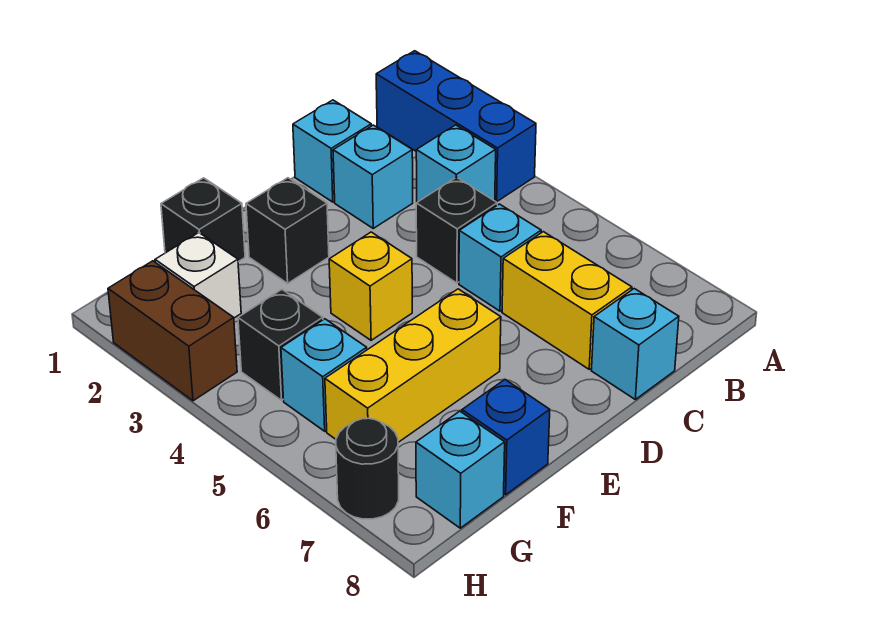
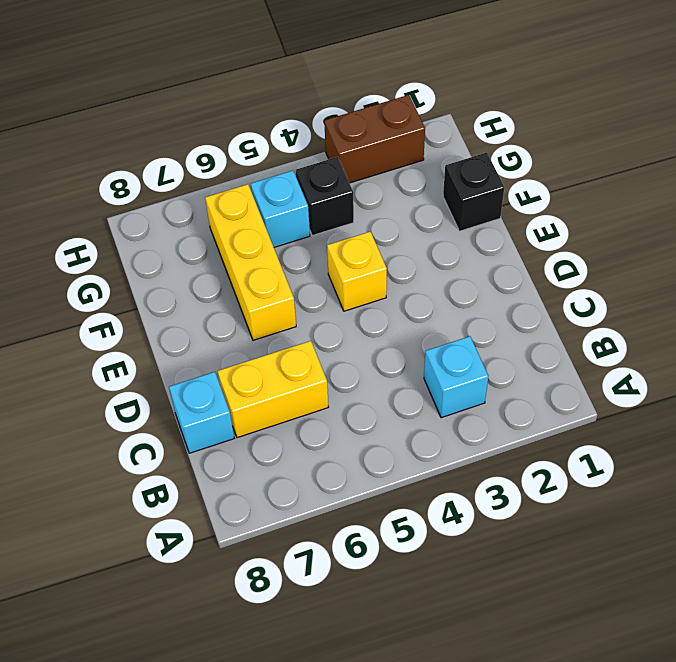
none -> blue brick A1:A3 level 1
none -> cyan brick C1 level 1
none -> cyan brick C2 level 1

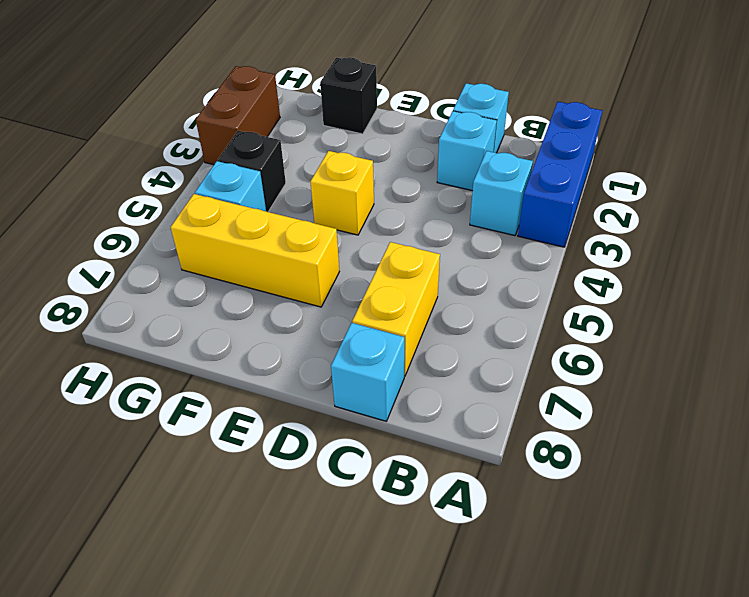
none -> black brick C4 level 1
none -> cyan brick C5 level 1
none -> black brick E2 level 1

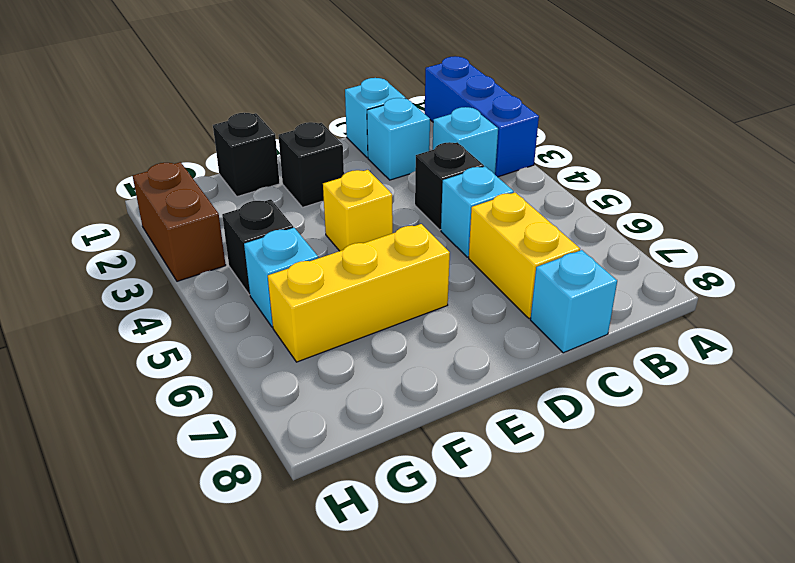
none -> blue brick F8 level 1
none -> white brick G2 level 1
none -> cyan brick G8 level 1

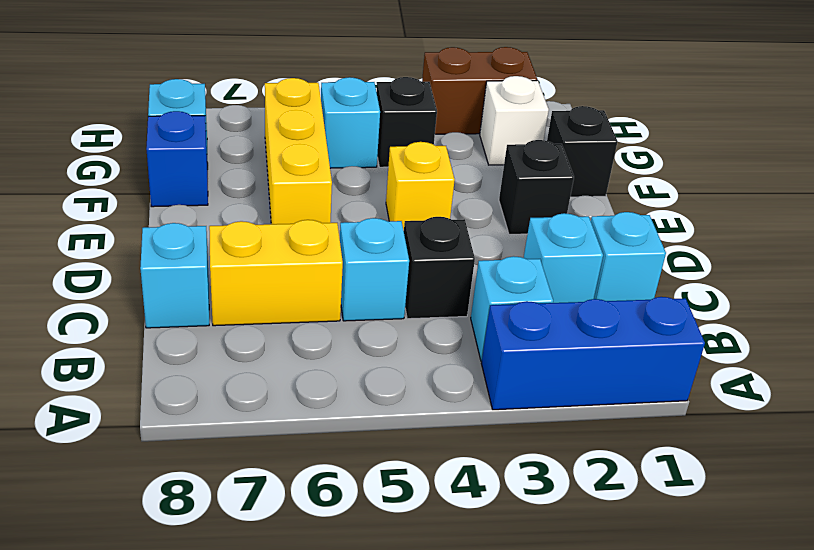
none -> black round brick H7 level 1

